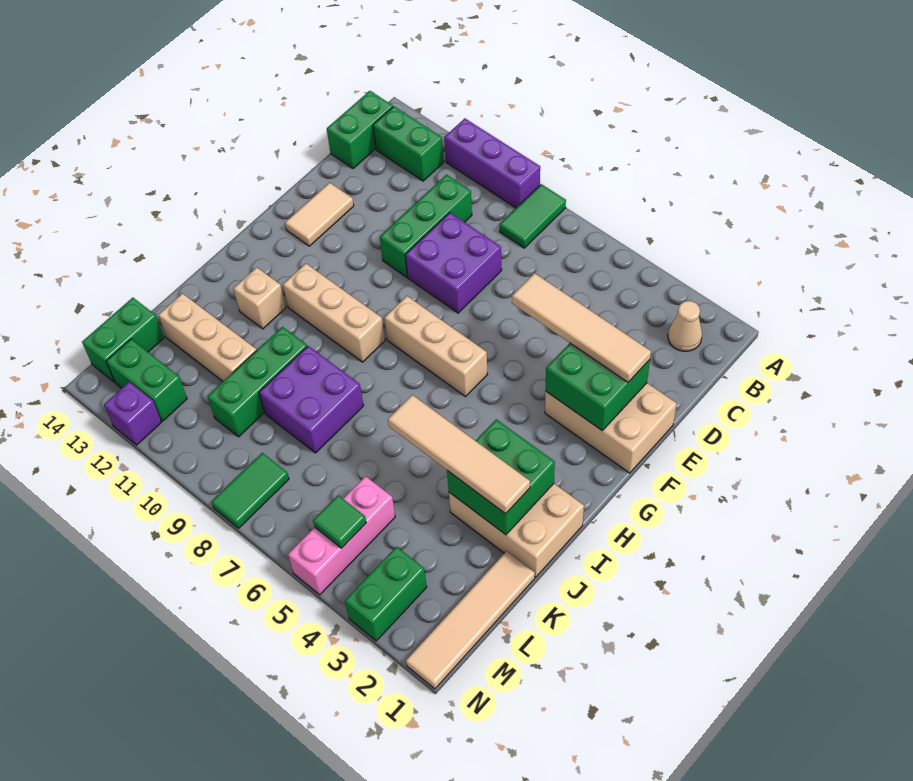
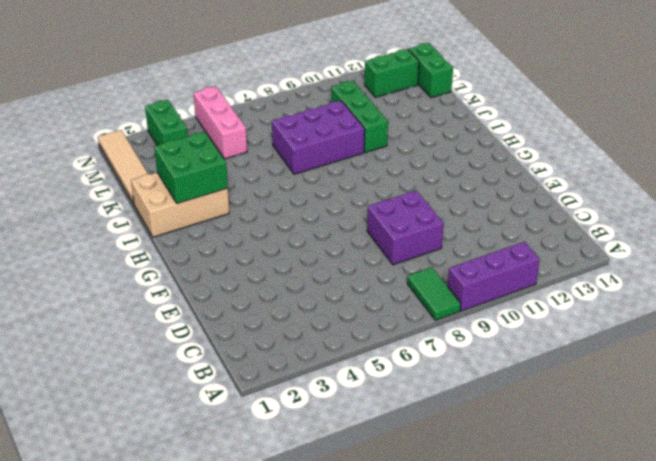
purple brick J7:K9 level 1 -> purple brick J8:K9 level 1
none -> tan cone B2 level 1
none -> green brick B12:B13 level 1
none -> green brick B14:C14 level 1

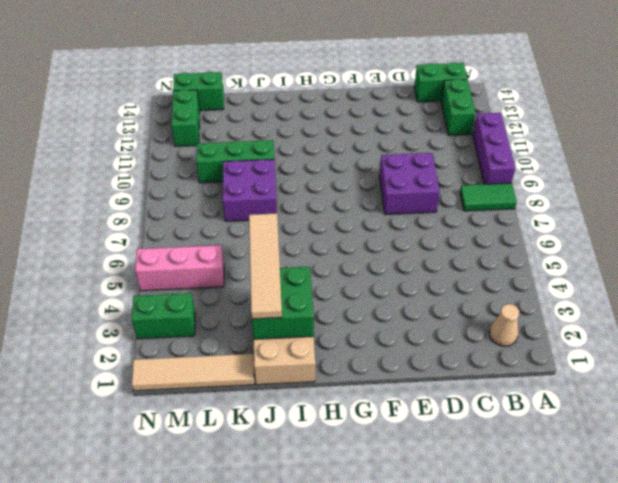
none -> green brick C10:E10 level 1
none -> tan brick E1:F3 level 1
none -> tan tile E13:F13 level 1

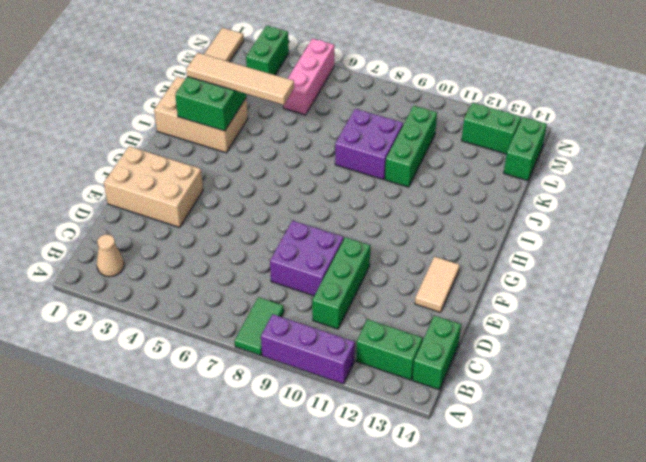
none -> tan brick G6:G8 level 1
none -> tan brick H9:H11 level 1
none -> tan brick I12 level 1

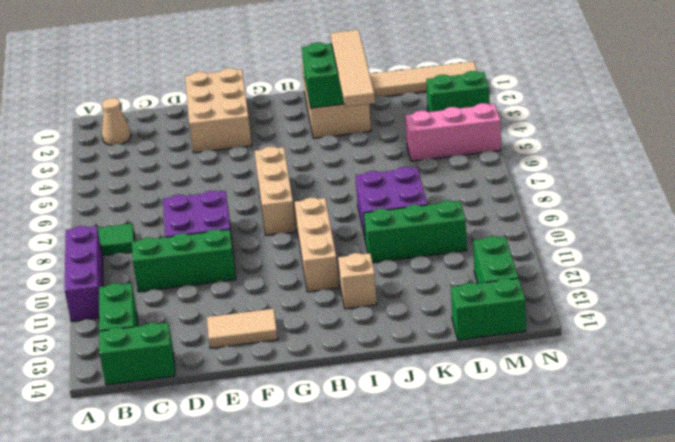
none -> tan brick K11:K13 level 1
none -> green tile M8:N8 level 1
none -> purple brick N12 level 1

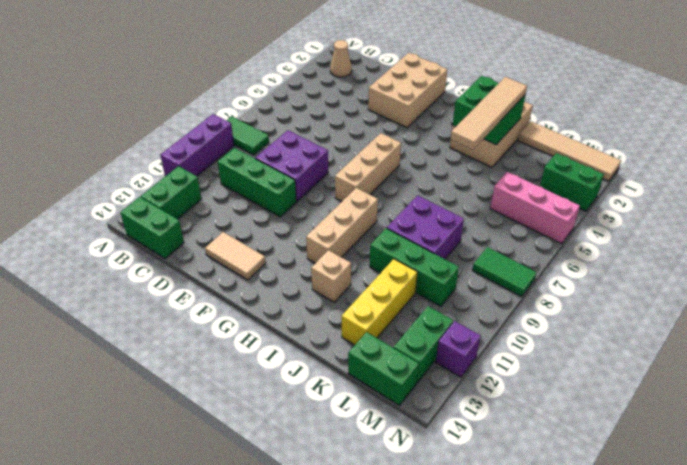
yellow brick K11:K13 level 1 -> tan brick K11:K13 level 1
none -> green brick E2:F3 level 2
none -> green tile M5 level 2
none -> tan tile E2:E5 level 3

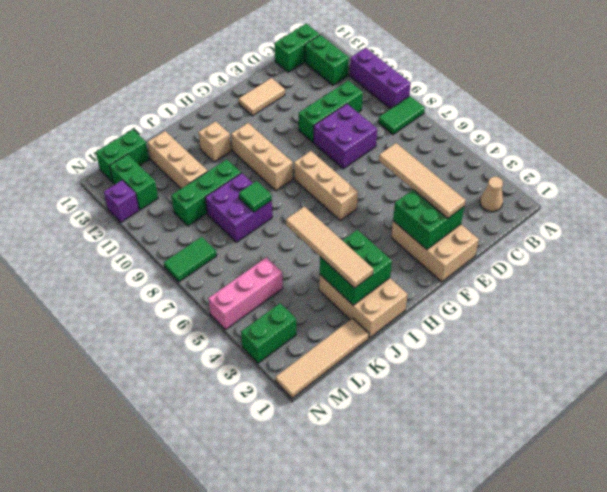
green tile J8 level 2 -> green tile M5 level 2

